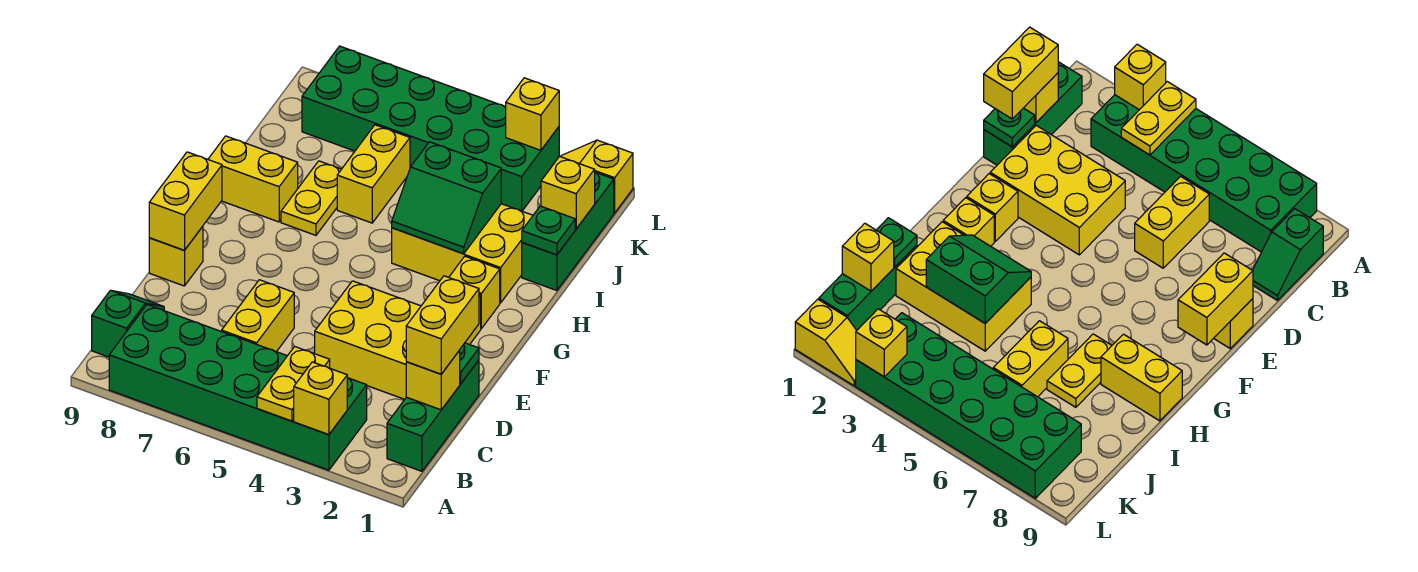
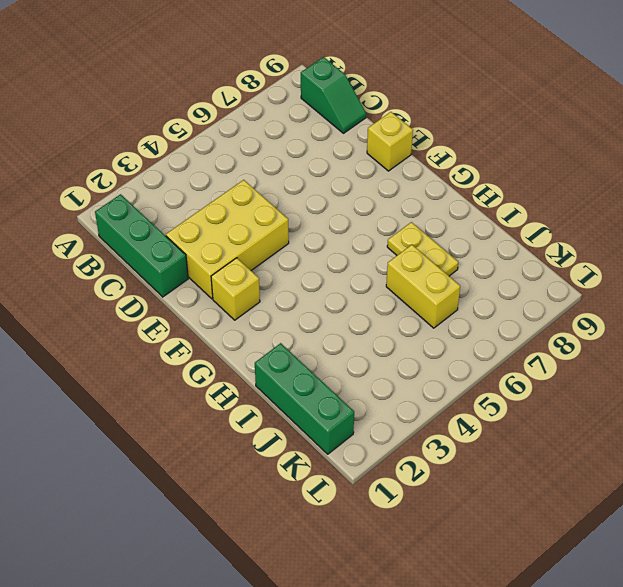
none -> green brick A3:B8 level 1
none -> yellow brick C6:D6 level 1
none -> yellow brick G2 level 1

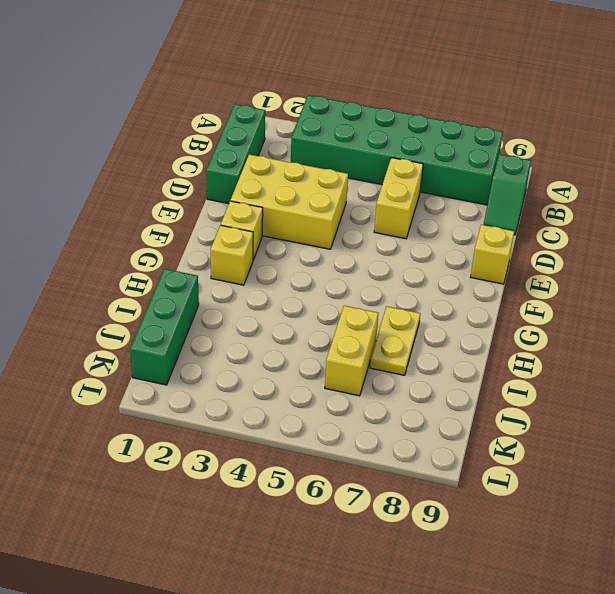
none -> yellow brick H2:I4 level 1
none -> yellow brick H8:H9 level 1
none -> green brick K3:L8 level 1

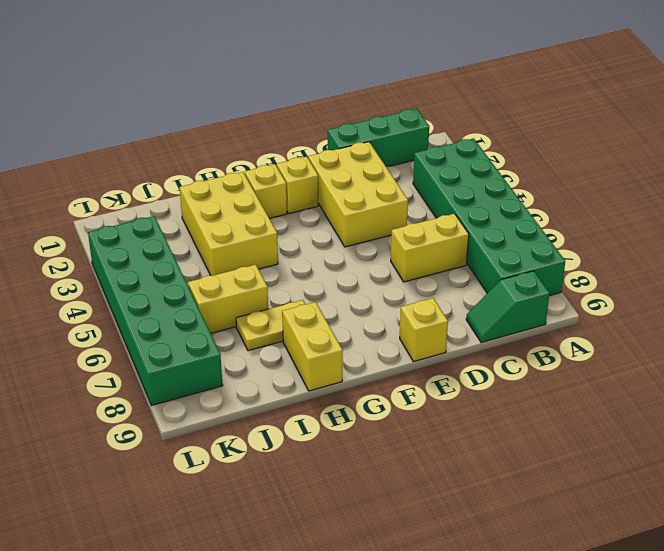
none -> green brick I1:K1 level 1
none -> yellow slope L1:L2 level 1 top 1
none -> yellow brick A3 level 2

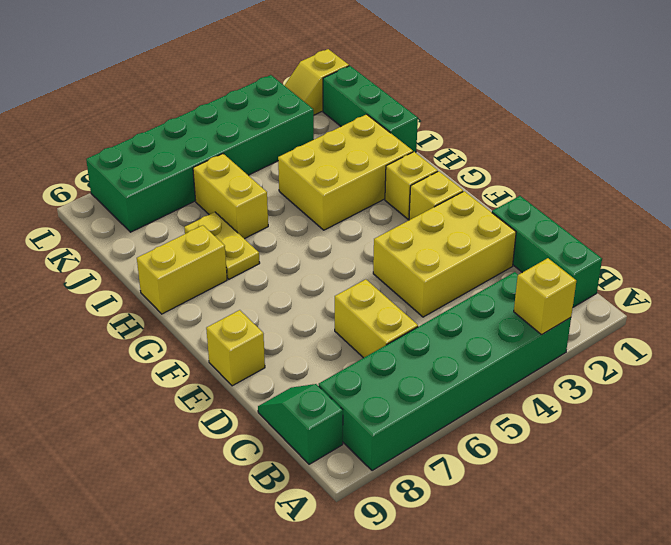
none -> yellow plate A4:B4 level 2
none -> yellow brick C1 level 2
none -> green plate D1 level 2

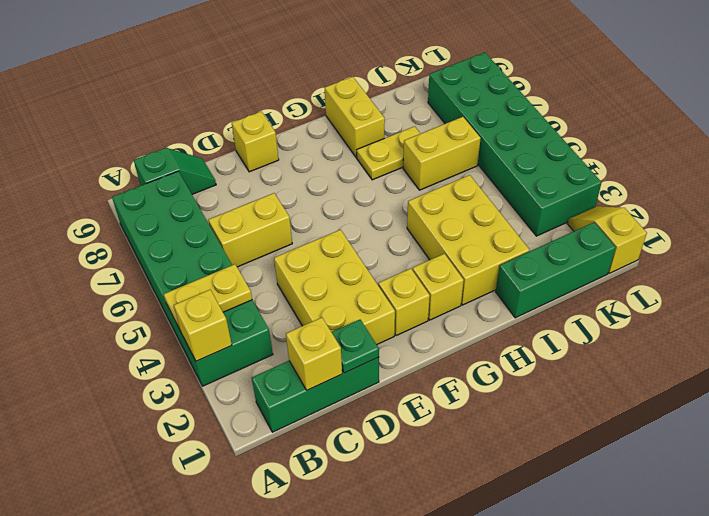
none -> yellow brick E9:F9 level 2
none -> green slope H3:I4 level 2 top I
none -> green plate I1 level 2

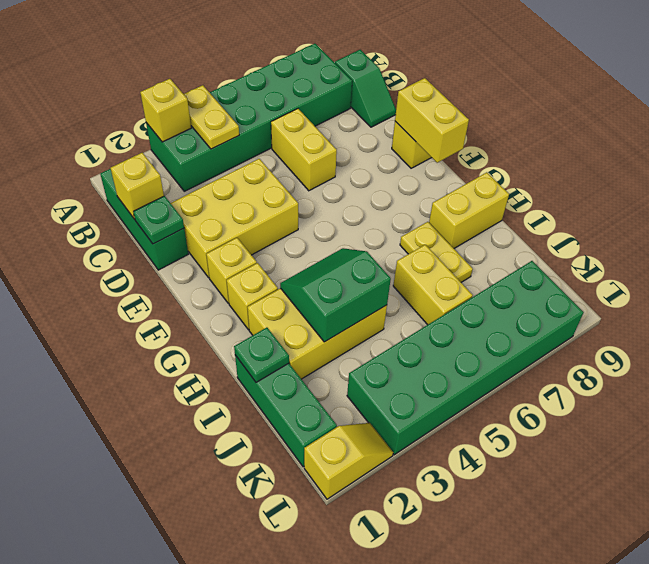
none -> yellow brick J1 level 2
none -> yellow brick L3 level 2
none -> yellow brick C1:D1 level 3

